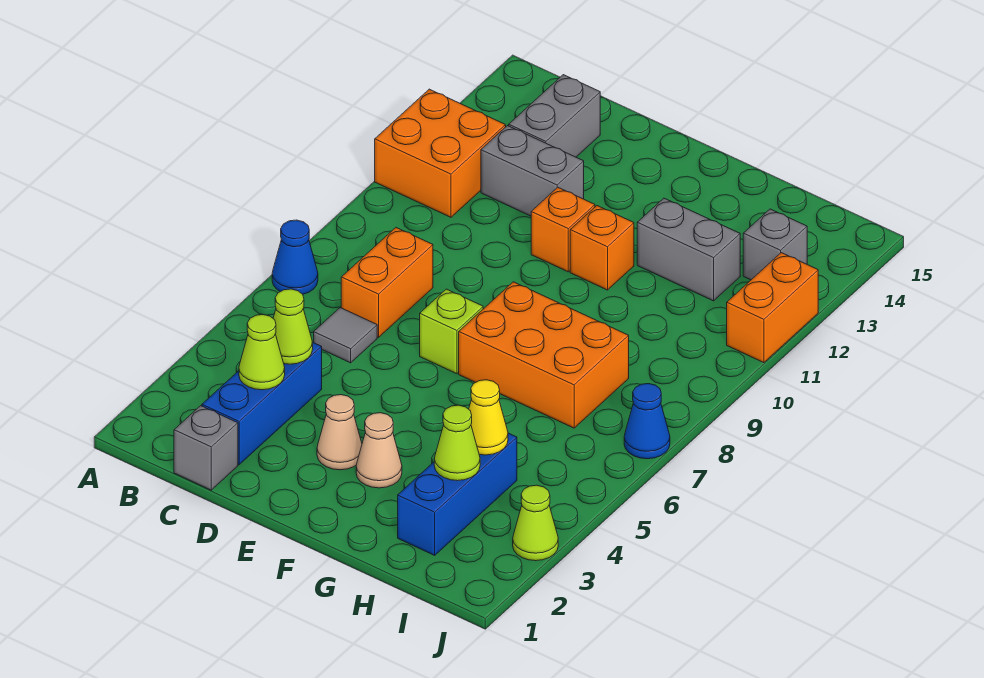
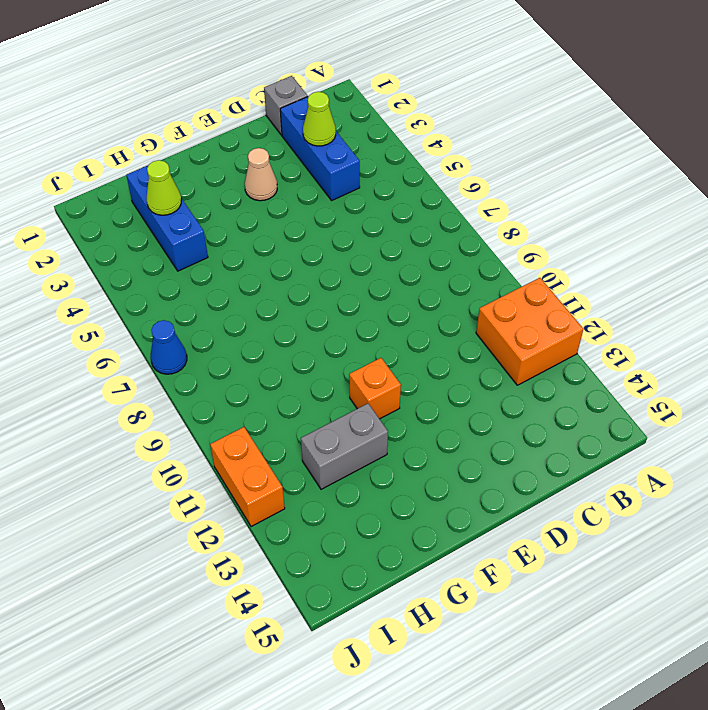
none -> blue cone A7 level 1
none -> grey tile C6 level 1
none -> orange brick C7:C8 level 1

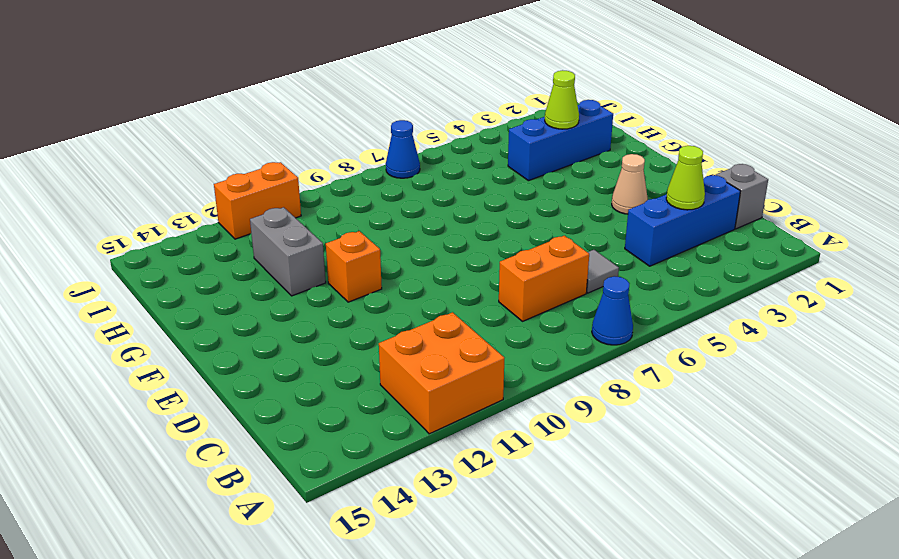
none -> grey brick C12:D12 level 1
none -> grey brick C13:C14 level 1
none -> lime brick E7 level 1

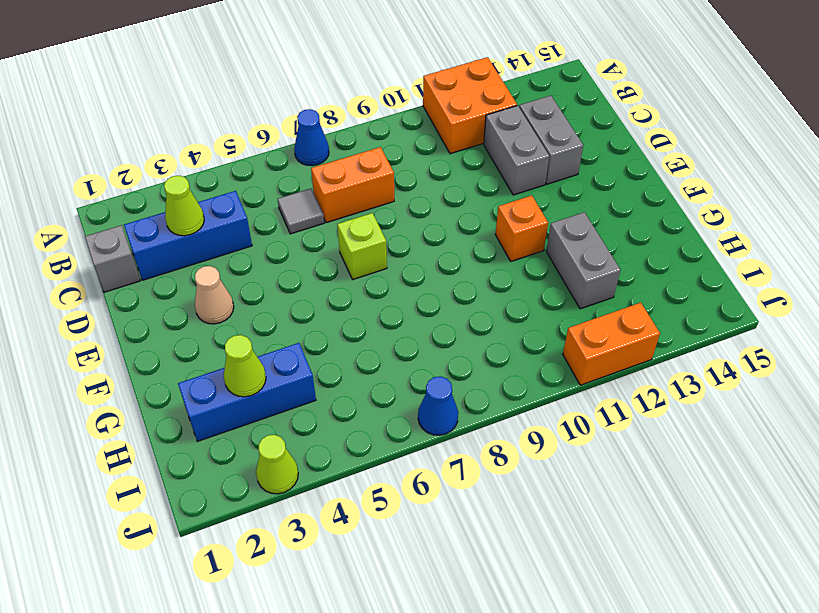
grey brick C13:D13 level 1 -> grey brick C13:C14 level 1
none -> orange brick E11 level 1
none -> tan cone F3 level 1
none -> orange brick F7:H8 level 1

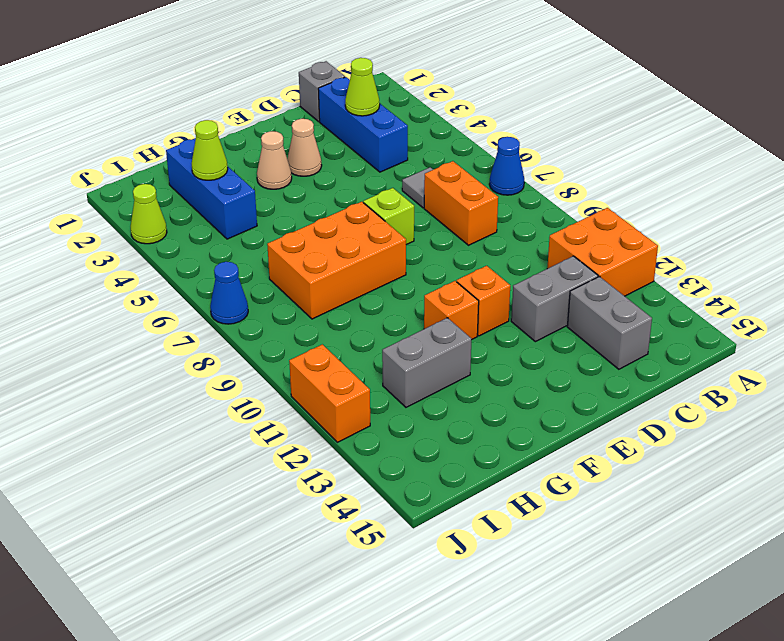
none -> grey brick I13 level 1
none -> lime cone C4 level 2
none -> yellow cone H4 level 2

